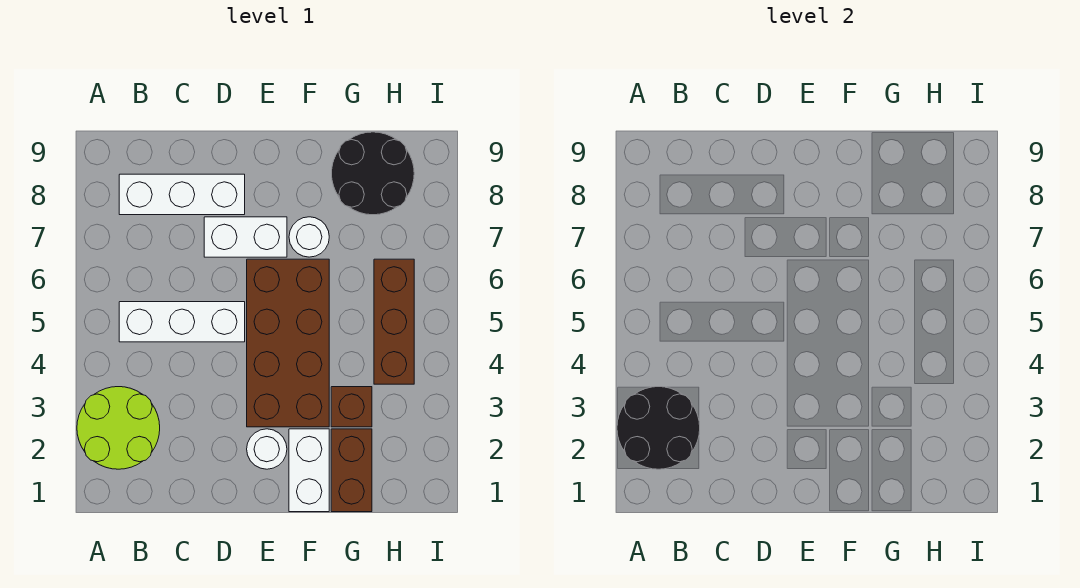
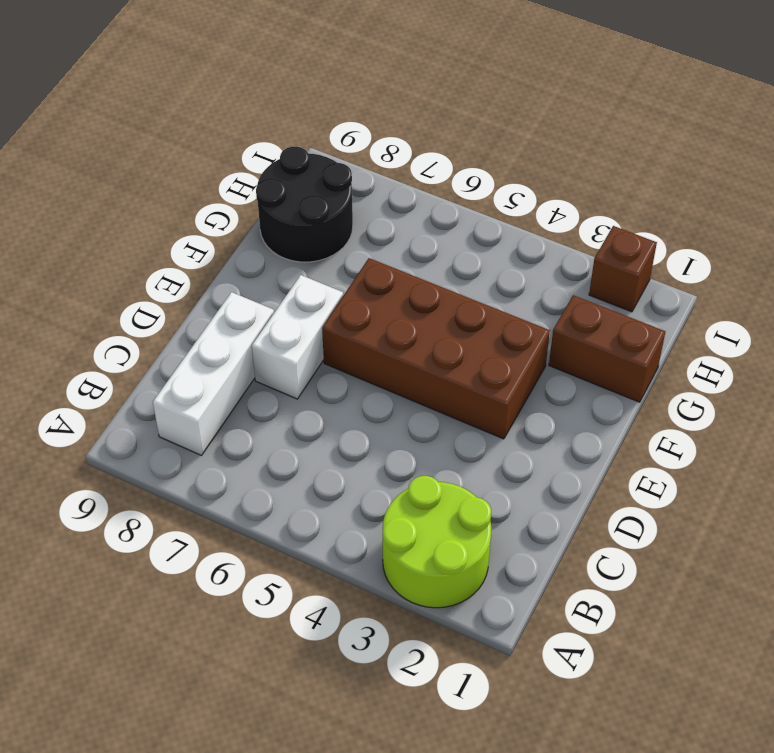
brown brick I2 level 1 -> brown brick G3 level 1
none -> white brick B5:D5 level 1
none -> white round brick E2 level 1
none -> white brick F1:F2 level 1

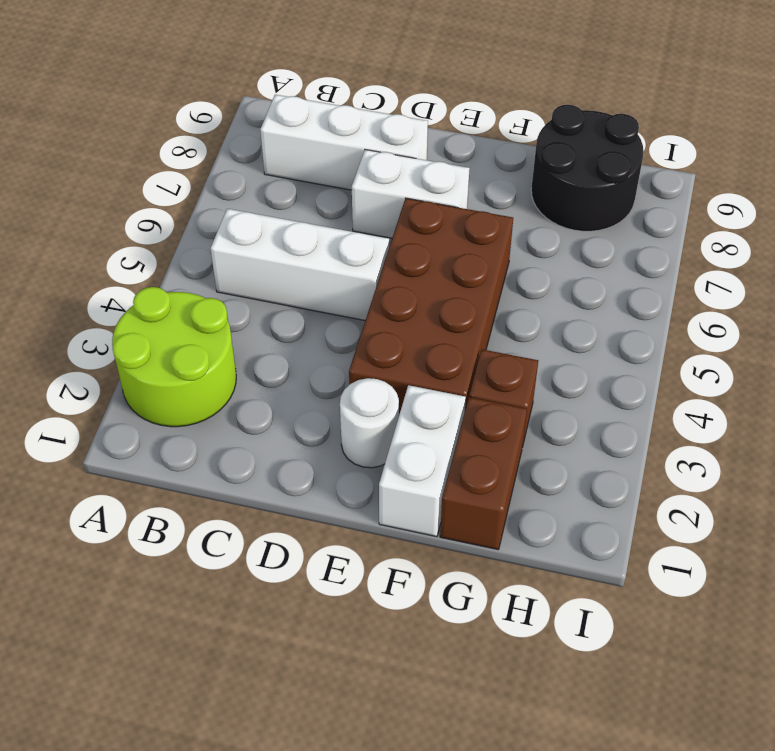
none -> white round brick F7 level 1
none -> brown brick H4:H6 level 1
none -> black round brick A2:B3 level 2

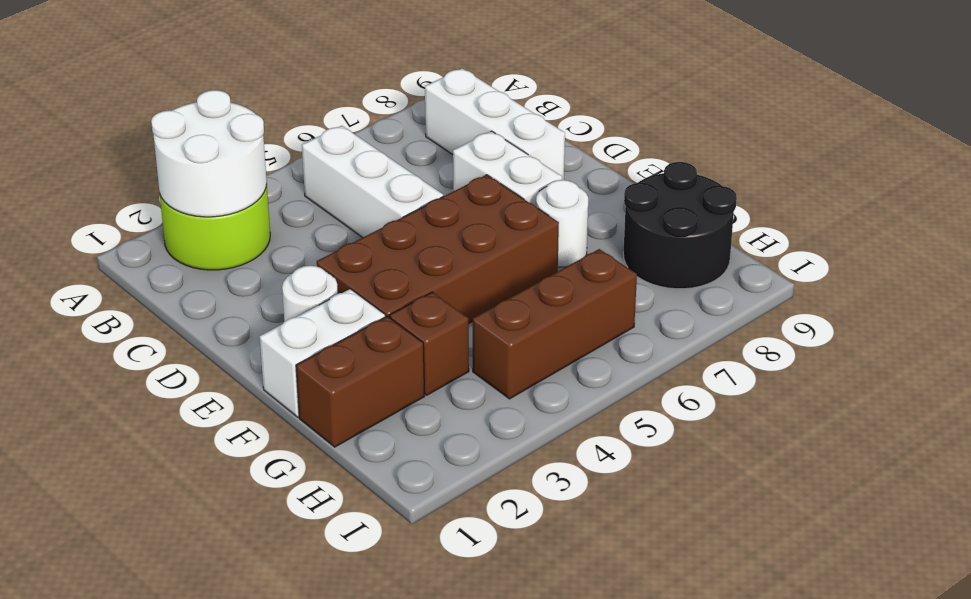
white round brick A2:B3 level 2 -> black round brick A2:B3 level 2

